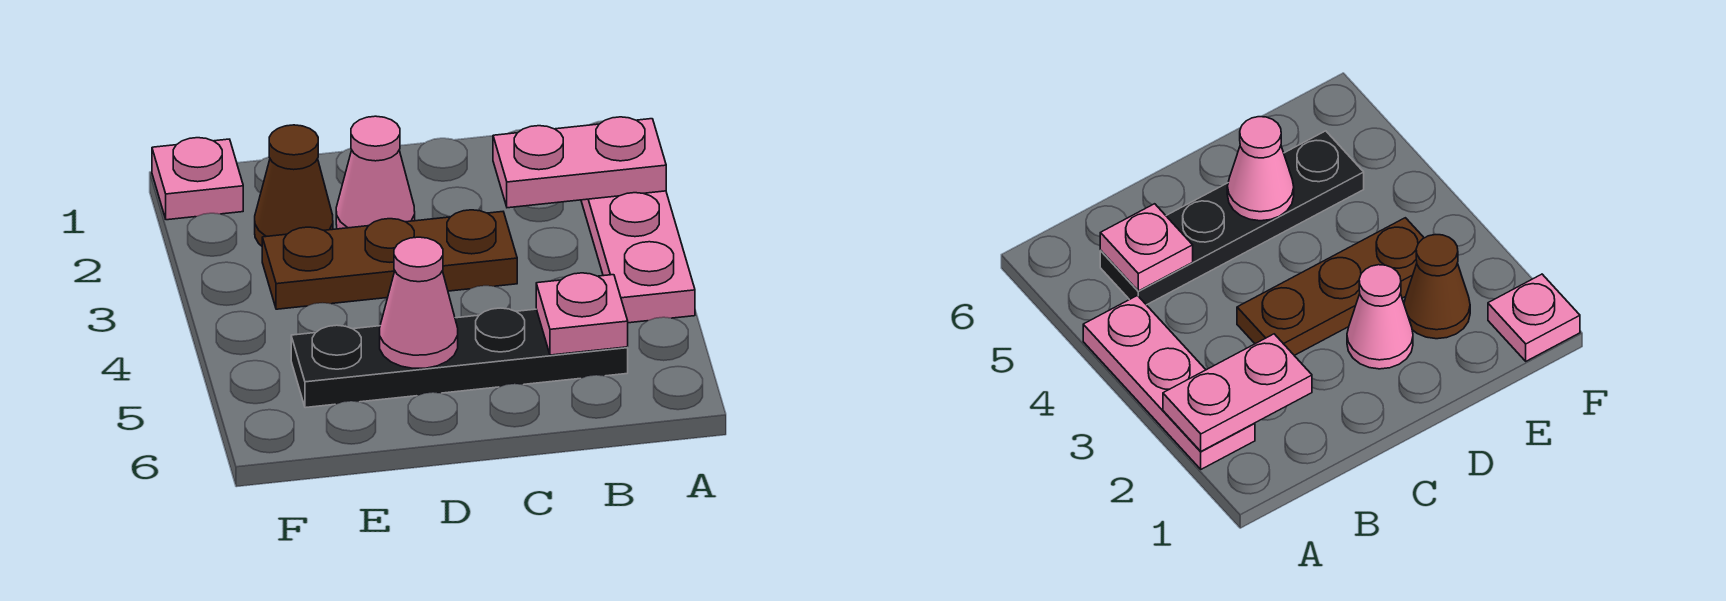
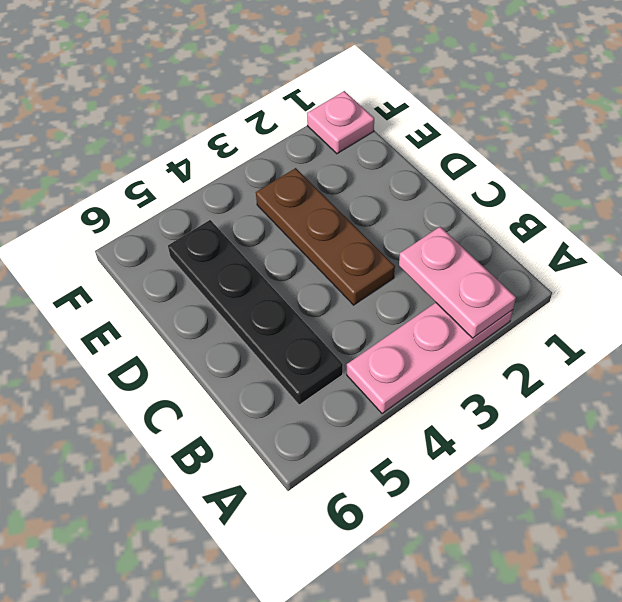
none -> pink cone D2 level 1
none -> brown cone E2 level 1

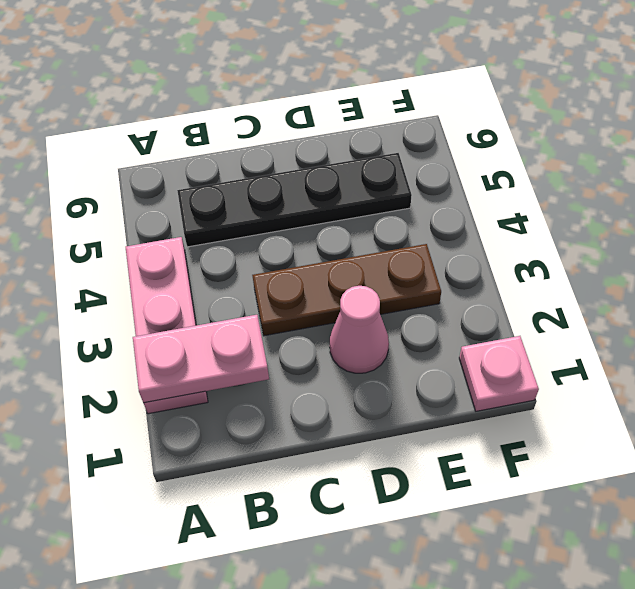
none -> brown cone E2 level 1
none -> pink plate B5 level 2

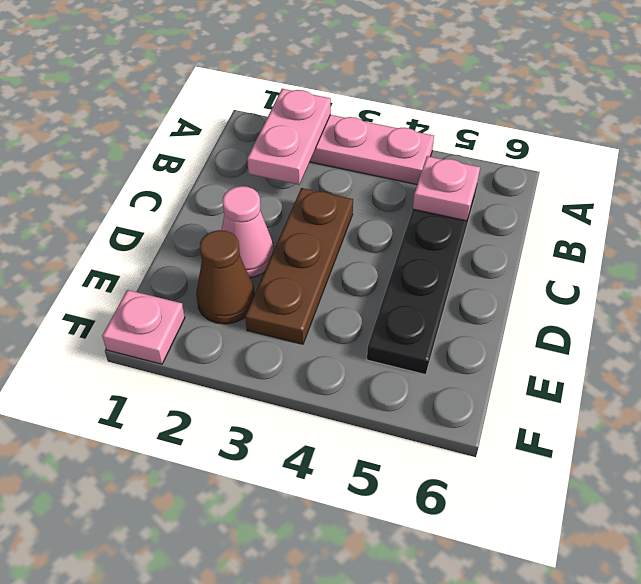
none -> pink cone D5 level 2

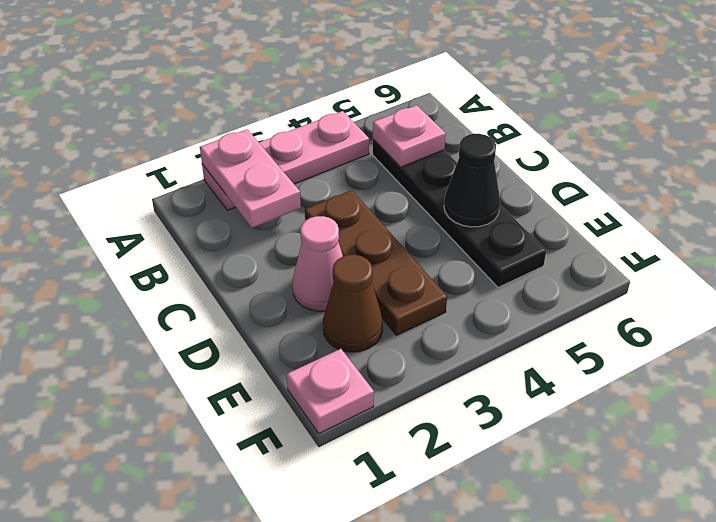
black cone D5 level 2 -> pink cone D5 level 2

